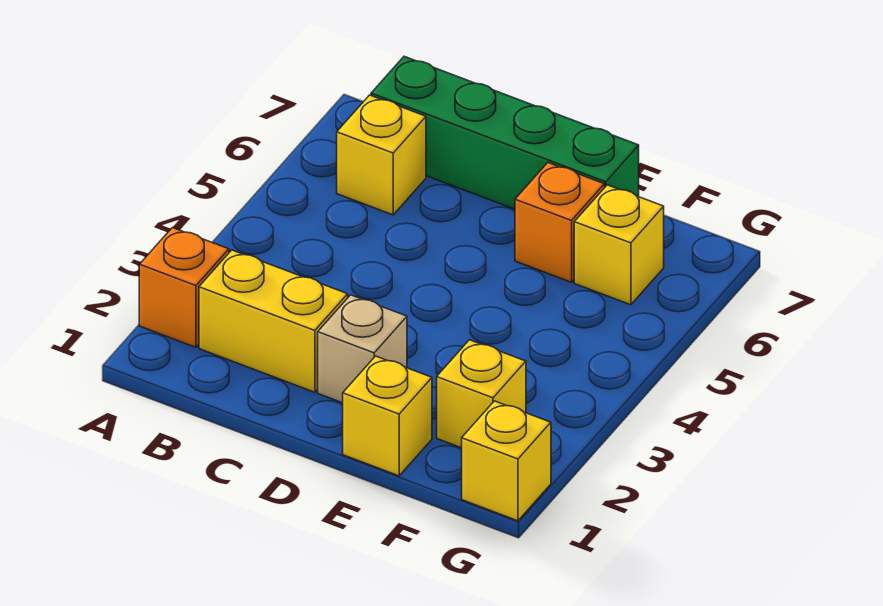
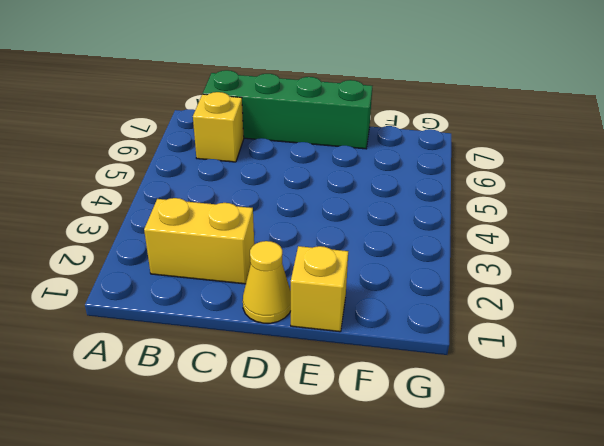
yellow cone D1 level 1 -> none
none -> orange brick A2 level 1
none -> tan brick D2 level 1

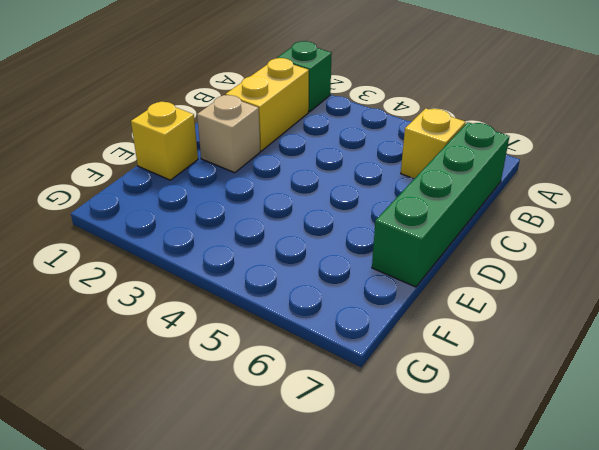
green brick A2 level 1 -> orange brick A2 level 1
none -> orange brick E6 level 1
none -> yellow brick F2 level 1

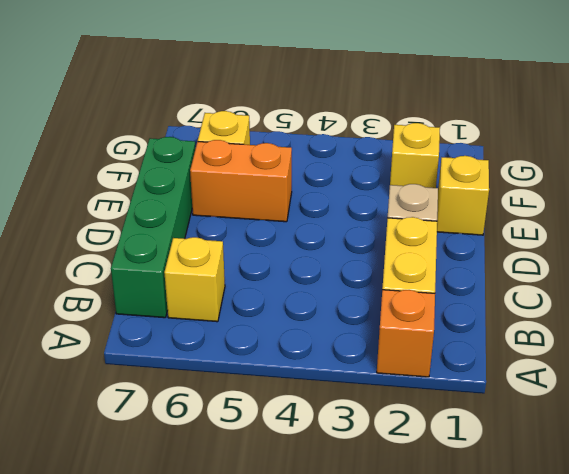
orange brick E5:E6 level 1 -> orange brick E6 level 1
none -> yellow brick G1 level 1

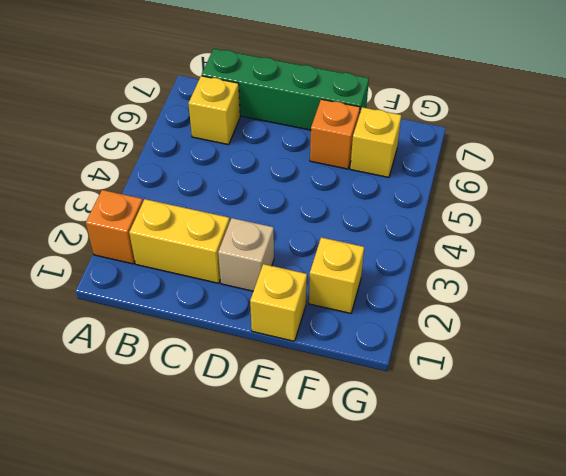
none -> yellow brick G1 level 1

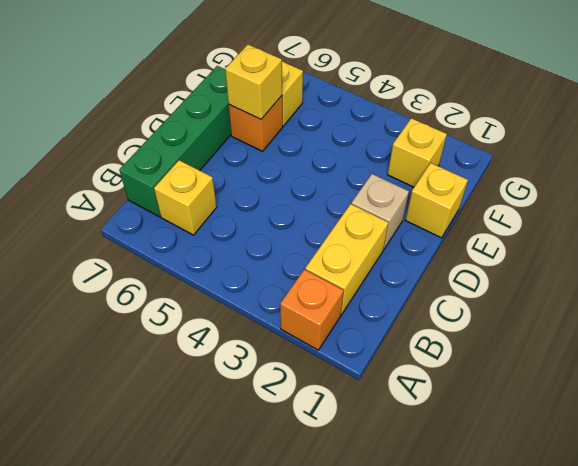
yellow brick E6 level 2 -> yellow brick G1 level 1

